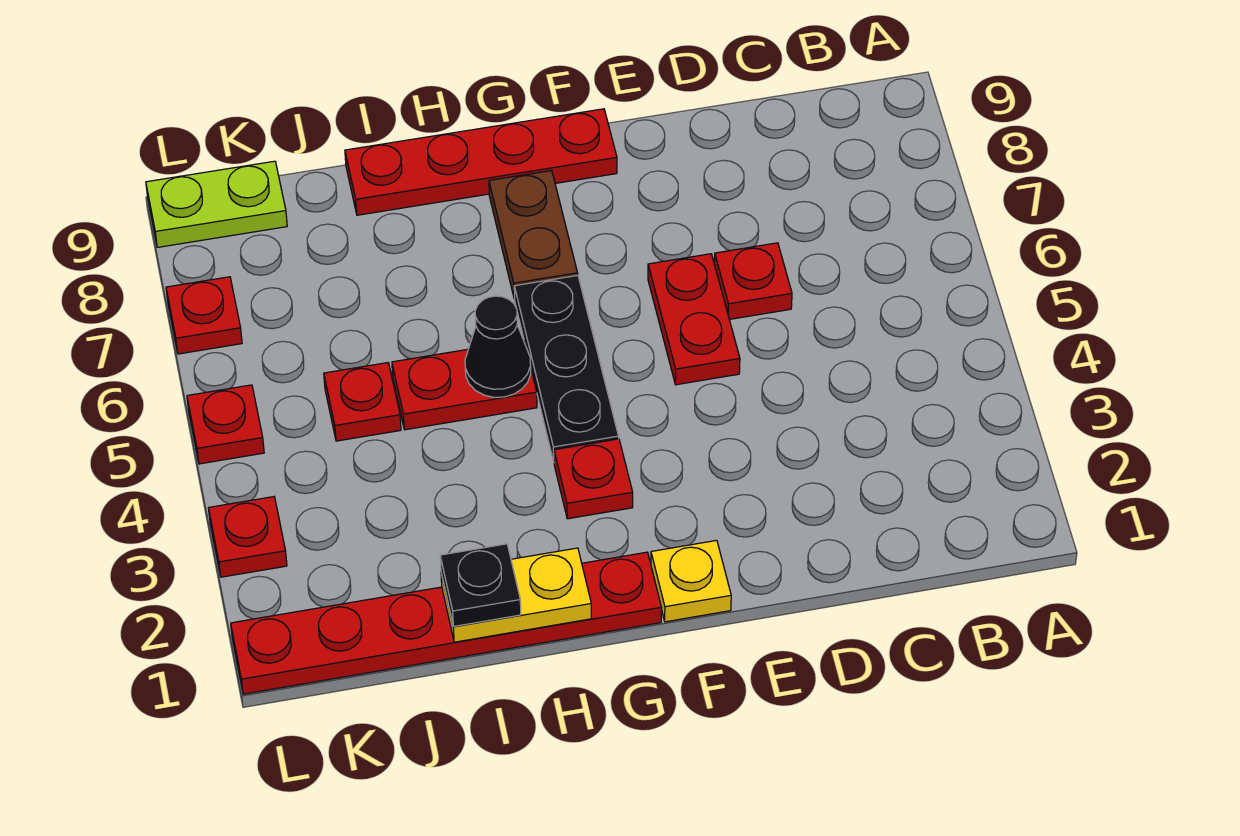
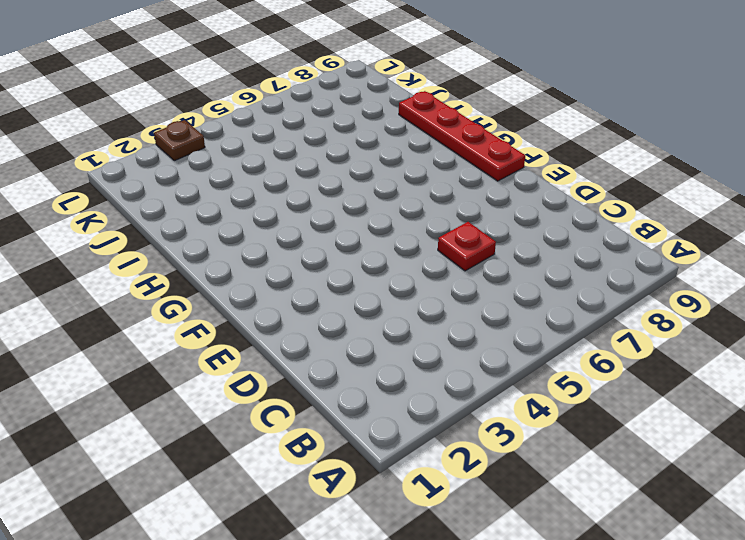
brown plate L3 level 1 -> red plate L3 level 1
none -> red plate E5:E6 level 1
none -> yellow plate F1 level 1
none -> red plate G1:L1 level 1

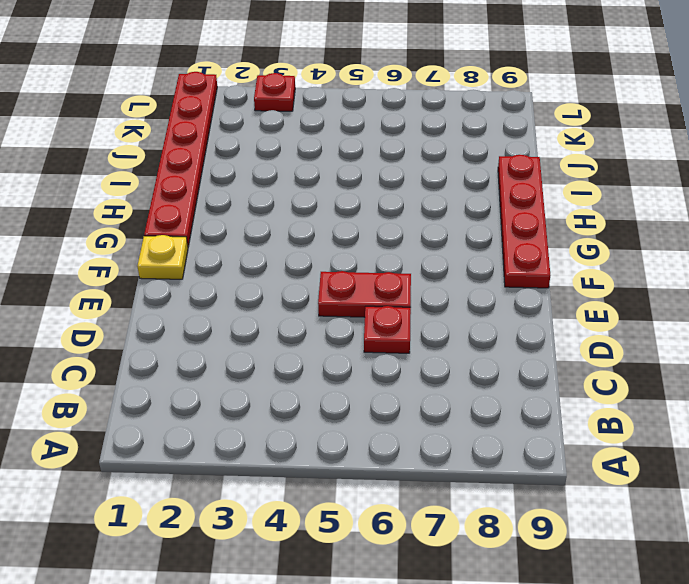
none -> red plate G3 level 1
none -> black plate G4:G6 level 1
none -> brown plate G7:G8 level 1

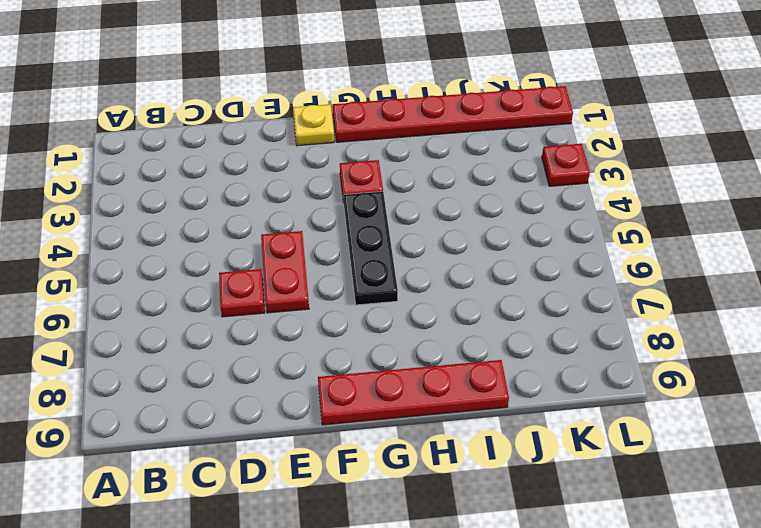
none -> brown plate G7:G8 level 1
none -> red plate H5:I5 level 1
none -> red plate J5 level 1

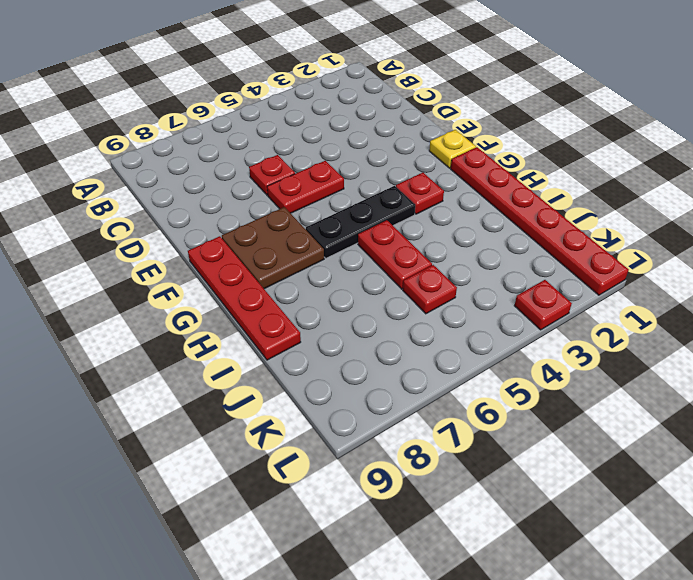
brown plate F7:G8 level 1 -> brown plate G7:G8 level 1
none -> lime plate K9:L9 level 1
none -> red plate L5 level 1
none -> red plate L7 level 1

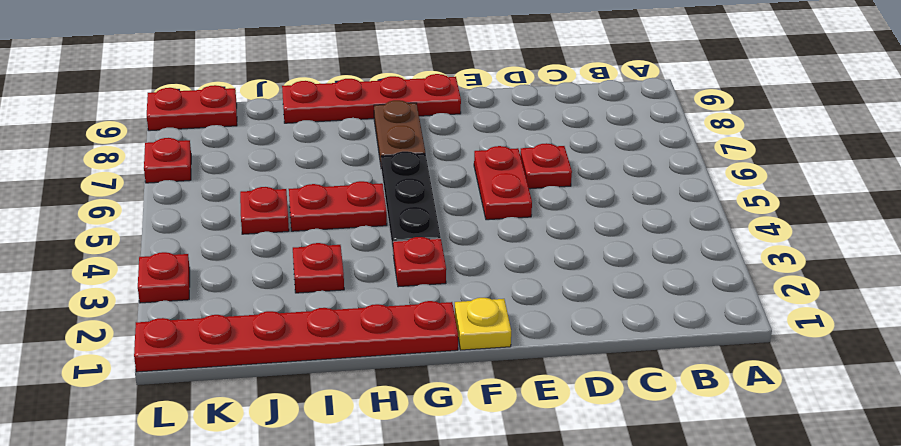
red plate I3 level 1 -> red plate L5 level 1
red plate K9:L9 level 1 -> lime plate K9:L9 level 1
none -> yellow plate H1:I1 level 2
none -> black cone H5 level 2
none -> black plate I1 level 3

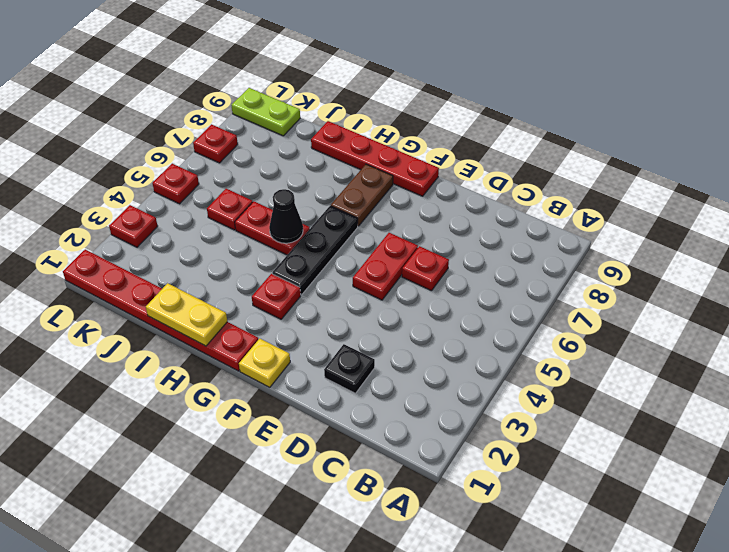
black plate D2 level 1 -> black plate I1 level 3

